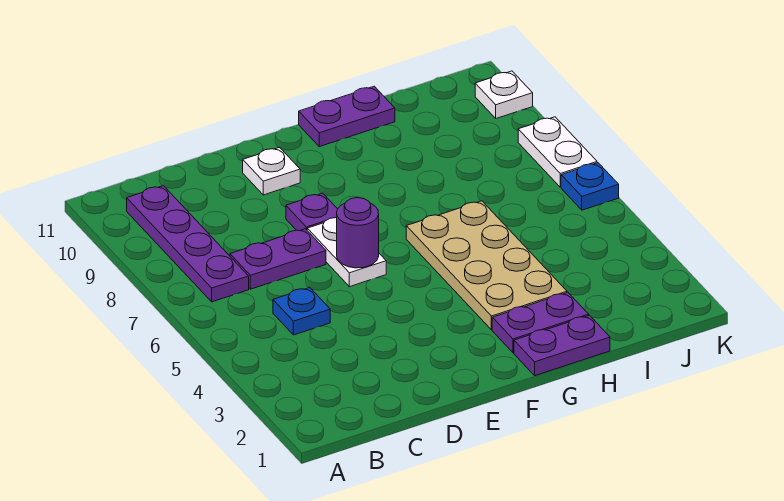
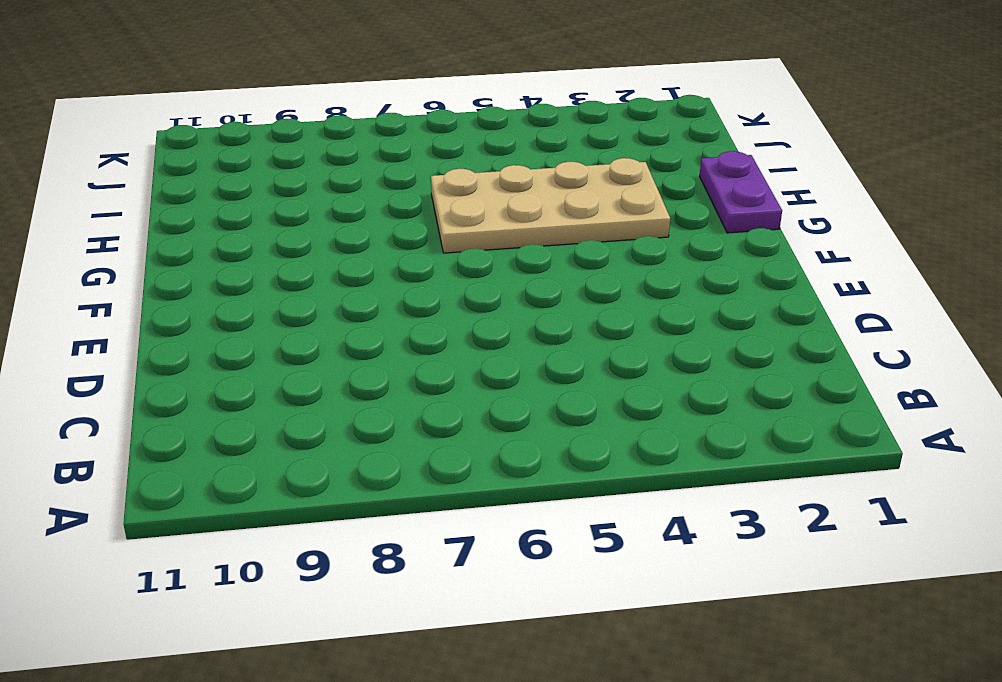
none -> purple plate B7:B10 level 1
none -> blue plate C5 level 1
none -> purple plate C7:D7 level 1

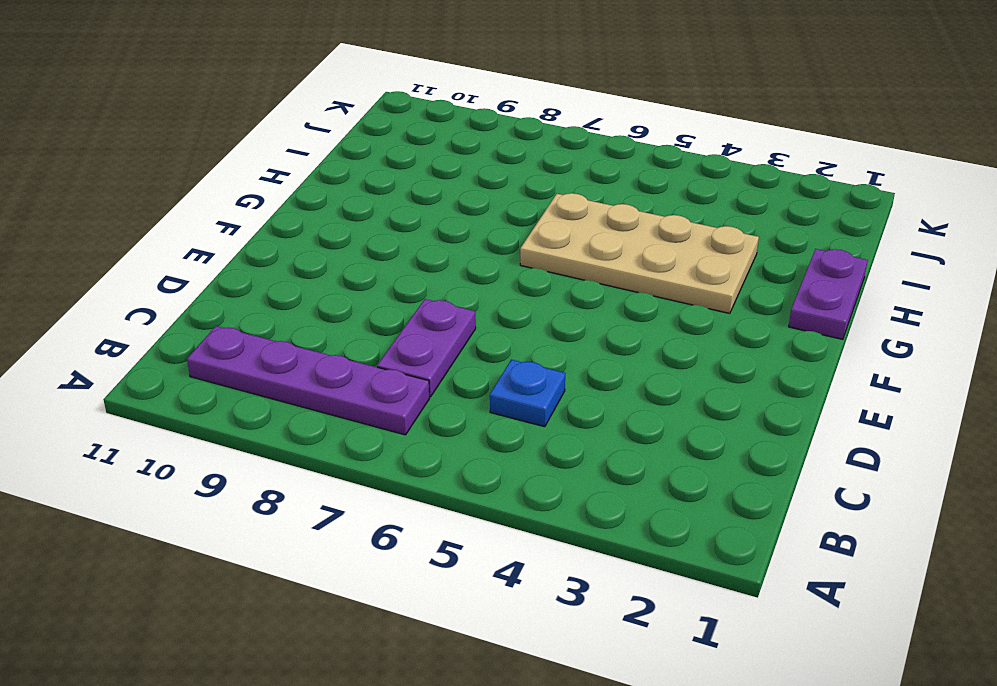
none -> white plate E6:E7 level 1
none -> purple plate E8 level 1
none -> white plate E10 level 1

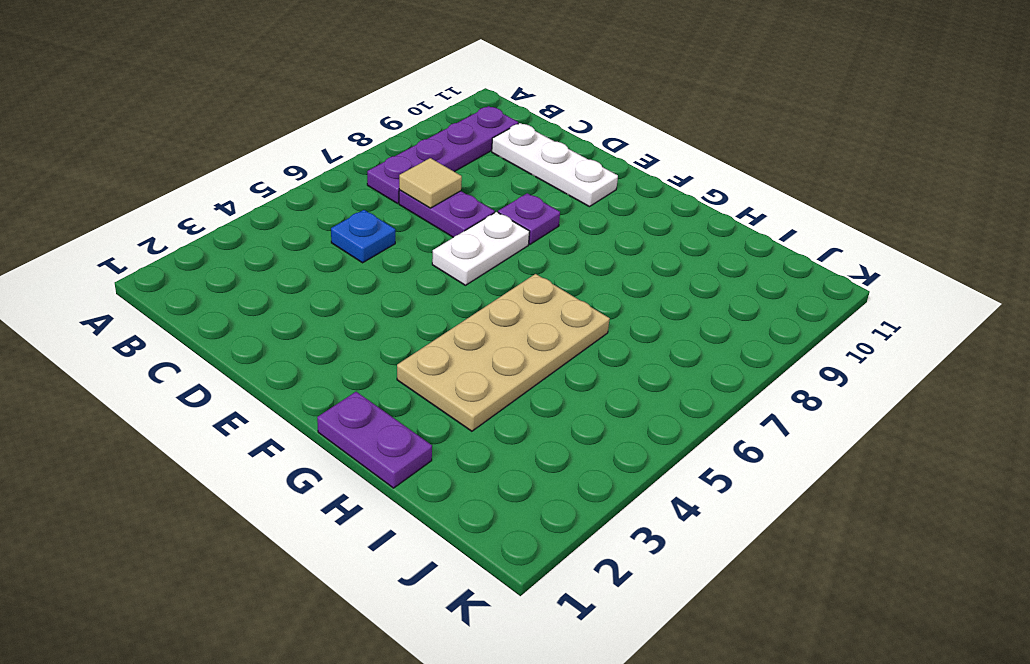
tan tile C7 level 2 -> none
white plate C10:E10 level 1 -> white plate E10 level 1
none -> purple plate G2:H2 level 1
none -> purple plate G11:H11 level 1
none -> blue plate K6 level 1

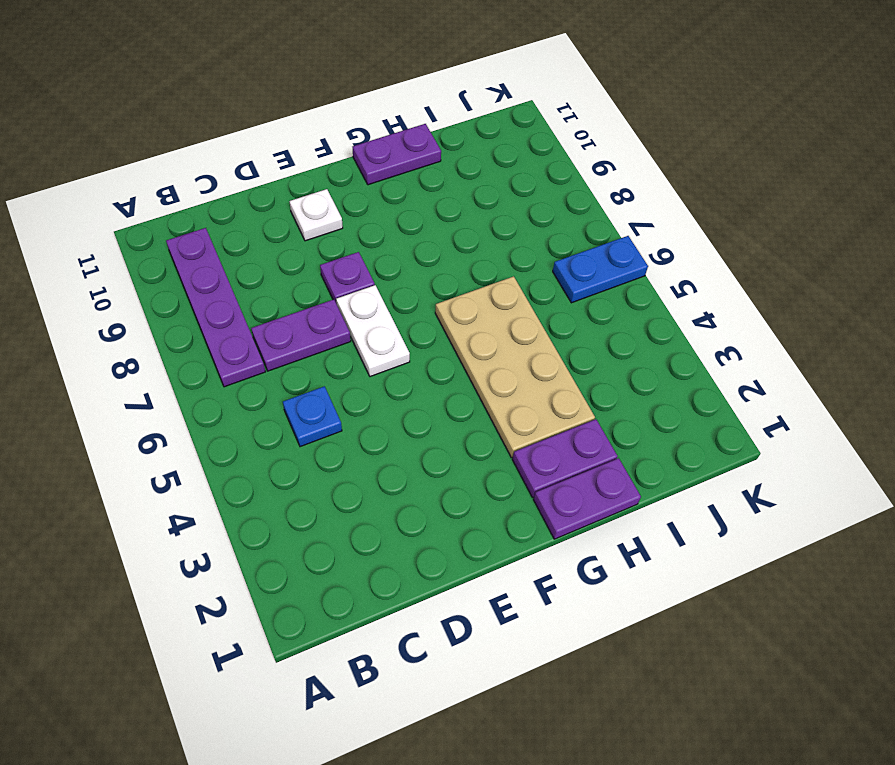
blue plate J6:K6 level 1 -> blue plate K6 level 1
none -> white plate K7:K8 level 1
none -> white plate K10 level 1
none -> purple round brick E6 level 2

